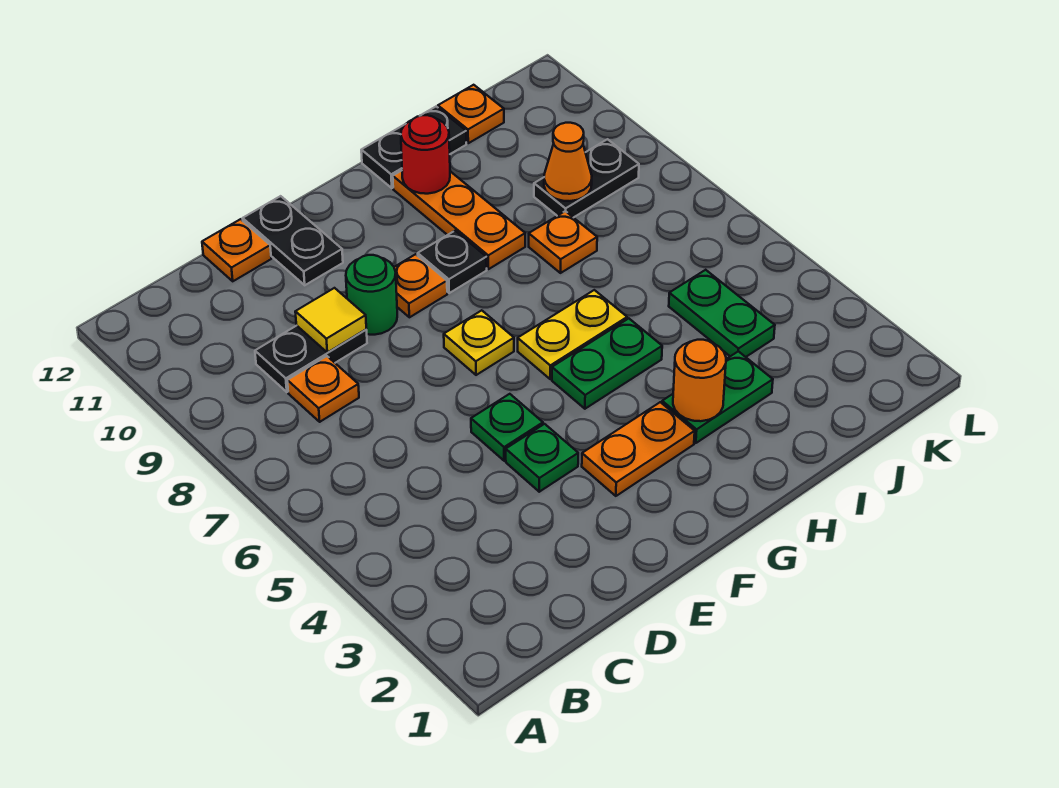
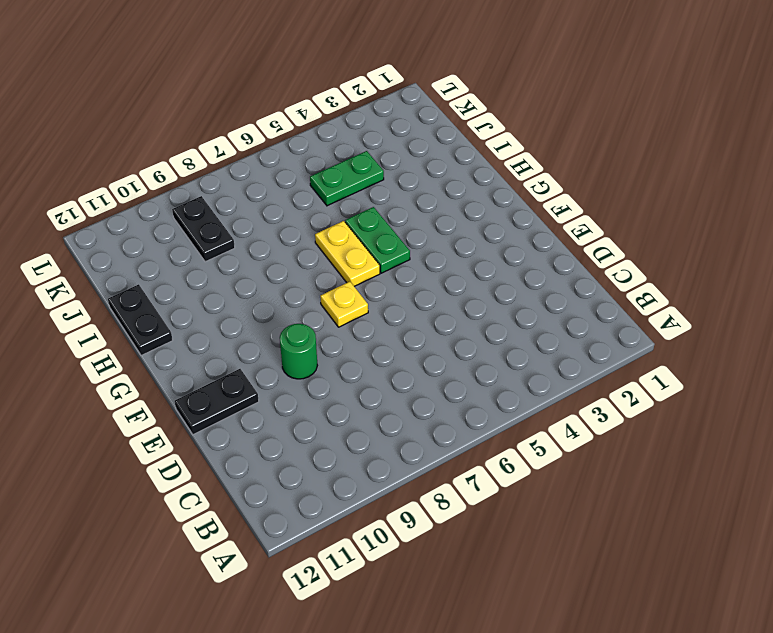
none -> orange plate C8 level 1
none -> black plate C9:D9 level 1
none -> orange plate D12 level 1

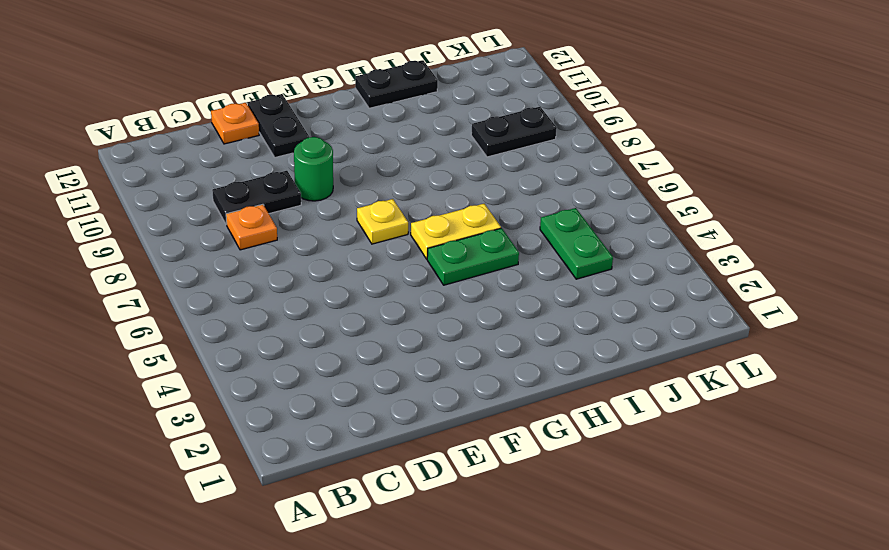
none -> green plate E4 level 1
none -> green plate E5 level 1
none -> orange plate F3:G3 level 1

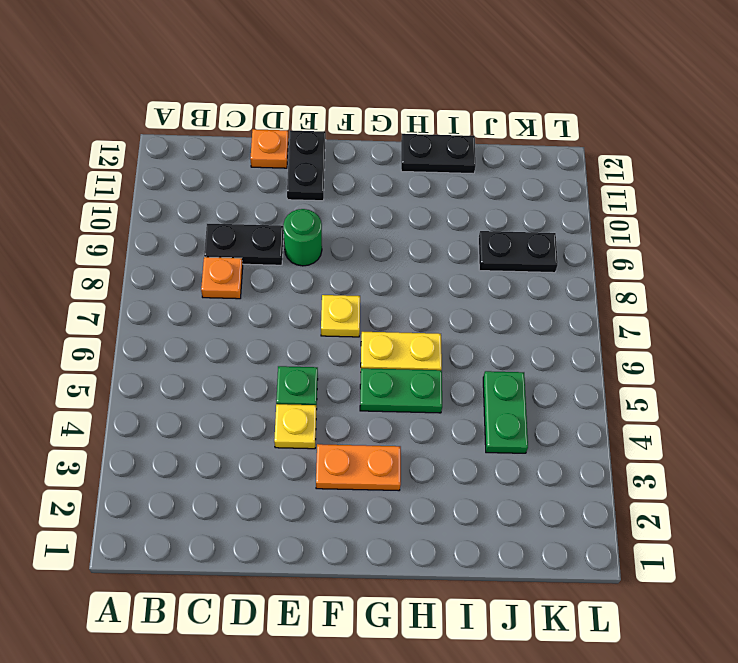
yellow plate E4 level 1 -> green plate E4 level 1
none -> orange plate F9 level 1
none -> black plate G9 level 1
none -> green plate H3:I3 level 1

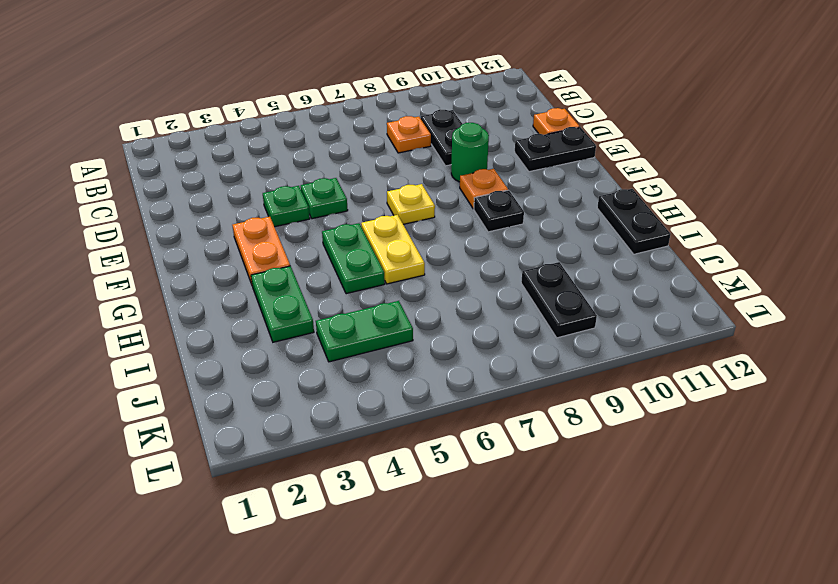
none -> orange plate H9:H11 level 1
none -> orange plate I8 level 1
none -> orange plate J12 level 1

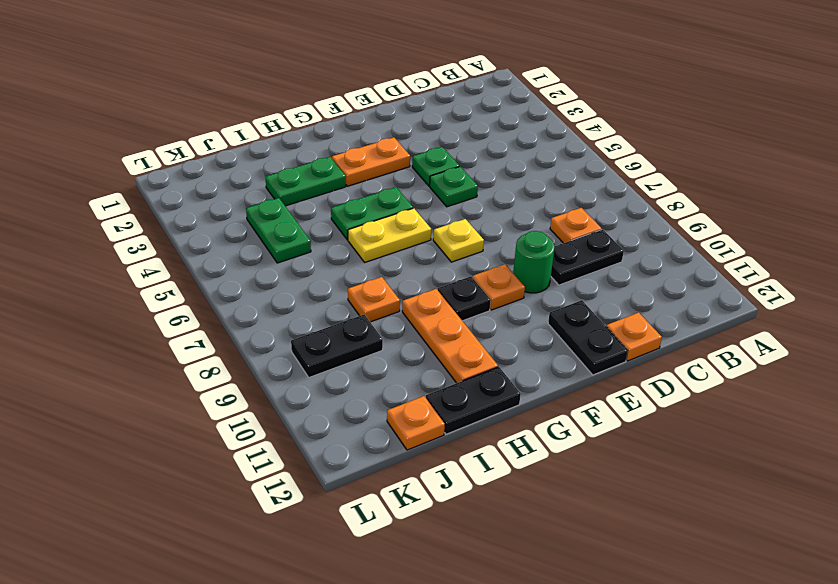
none -> yellow tile D9 level 2
none -> orange round brick H3 level 2
none -> red round brick H11 level 2

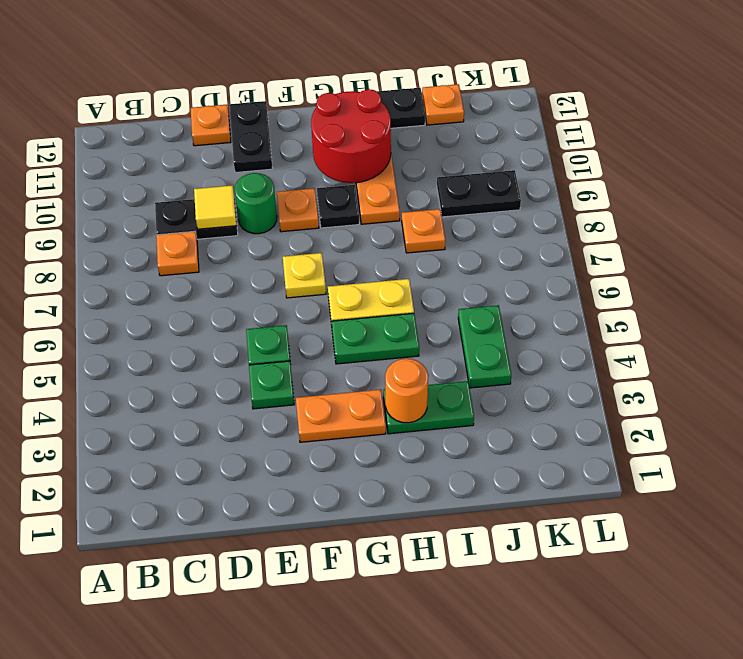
red round brick G10:H11 level 2 -> red round brick H11 level 2
none -> orange cone J9 level 2

